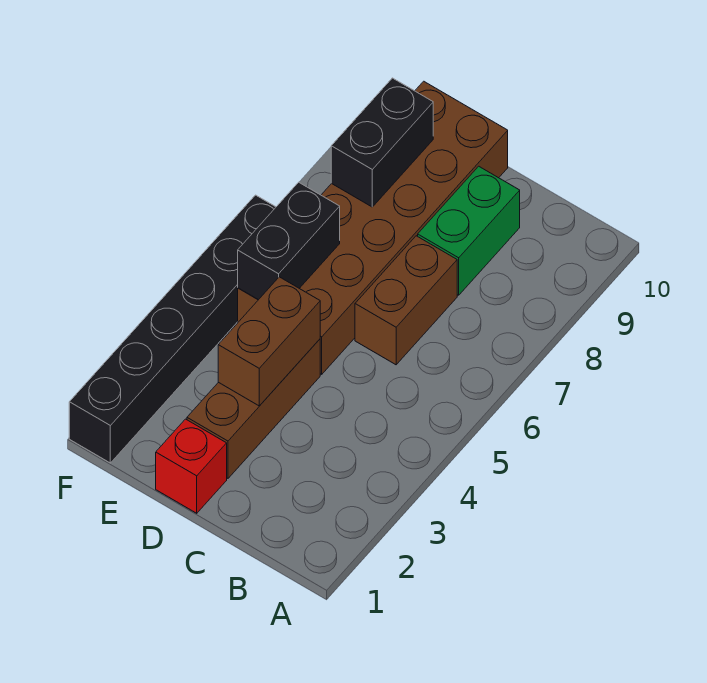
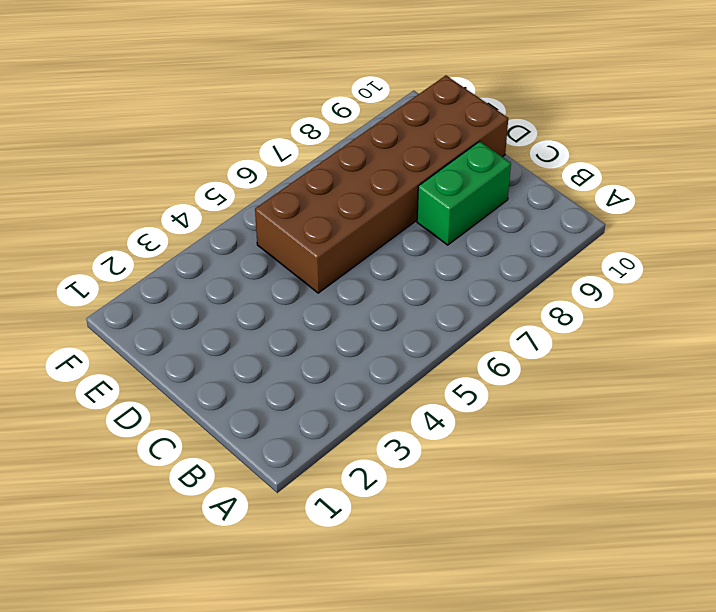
none -> brown brick C6:C7 level 1
none -> red brick D1 level 1

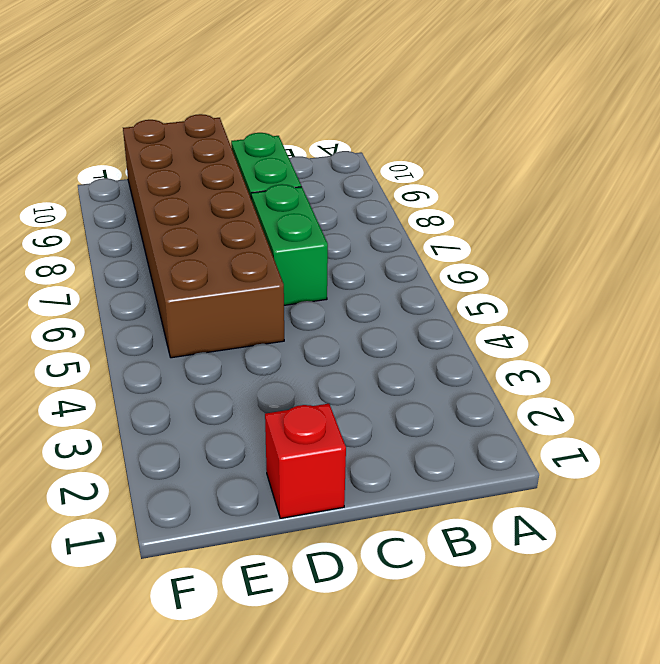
green brick C6:C7 level 1 -> brown brick C6:C7 level 1
none -> brown brick D2:D4 level 1
none -> black brick F1:F6 level 1

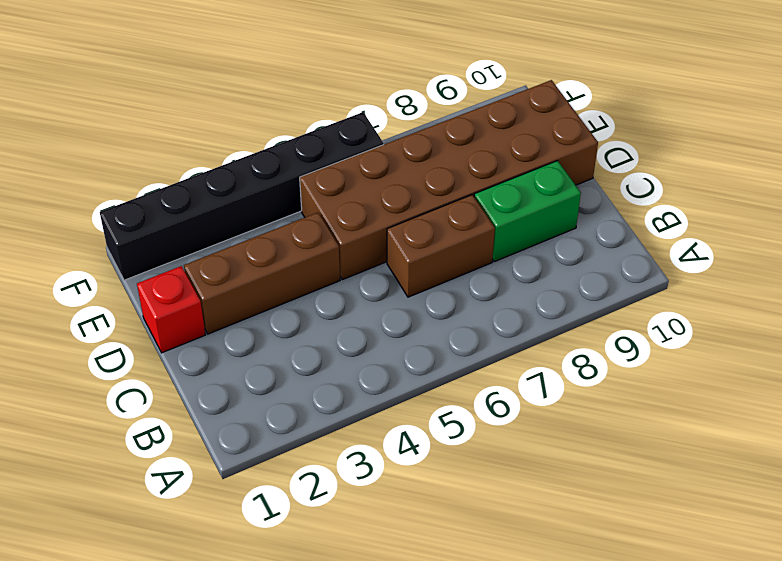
none -> brown brick D3:D4 level 2
none -> black brick E5:E6 level 2

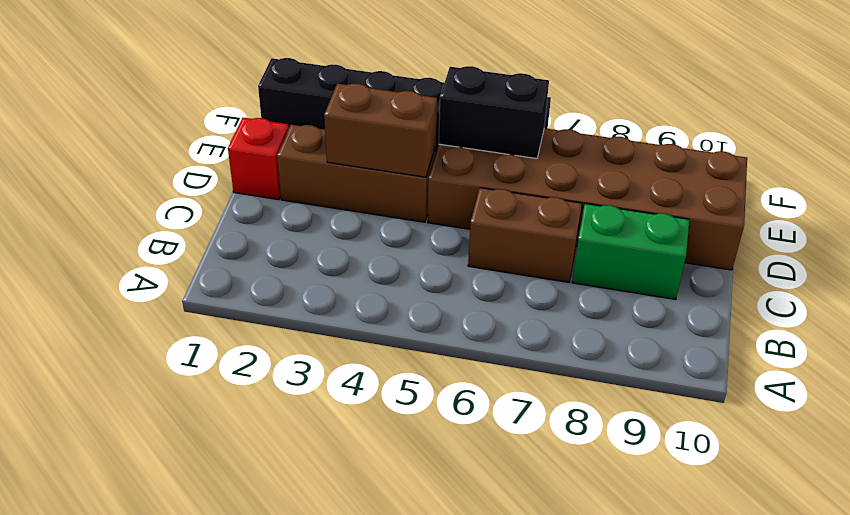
none -> black brick E8:E9 level 2

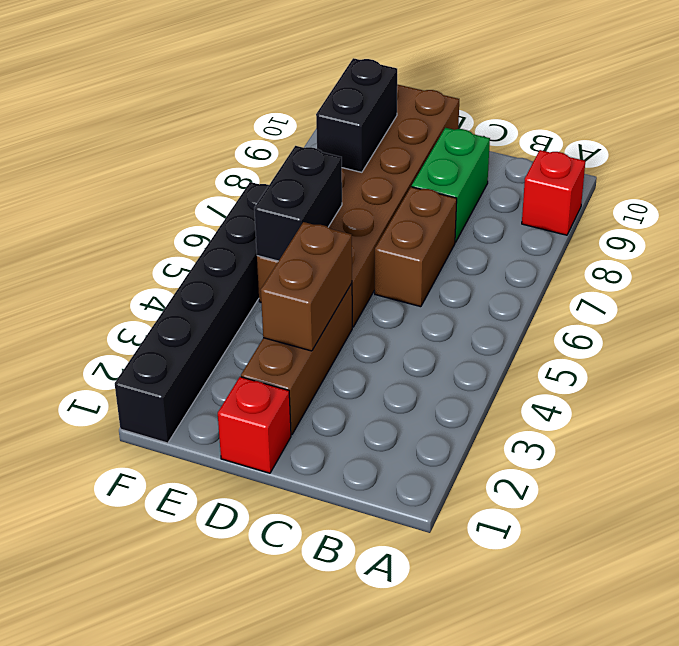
red brick A9 level 1 -> none

